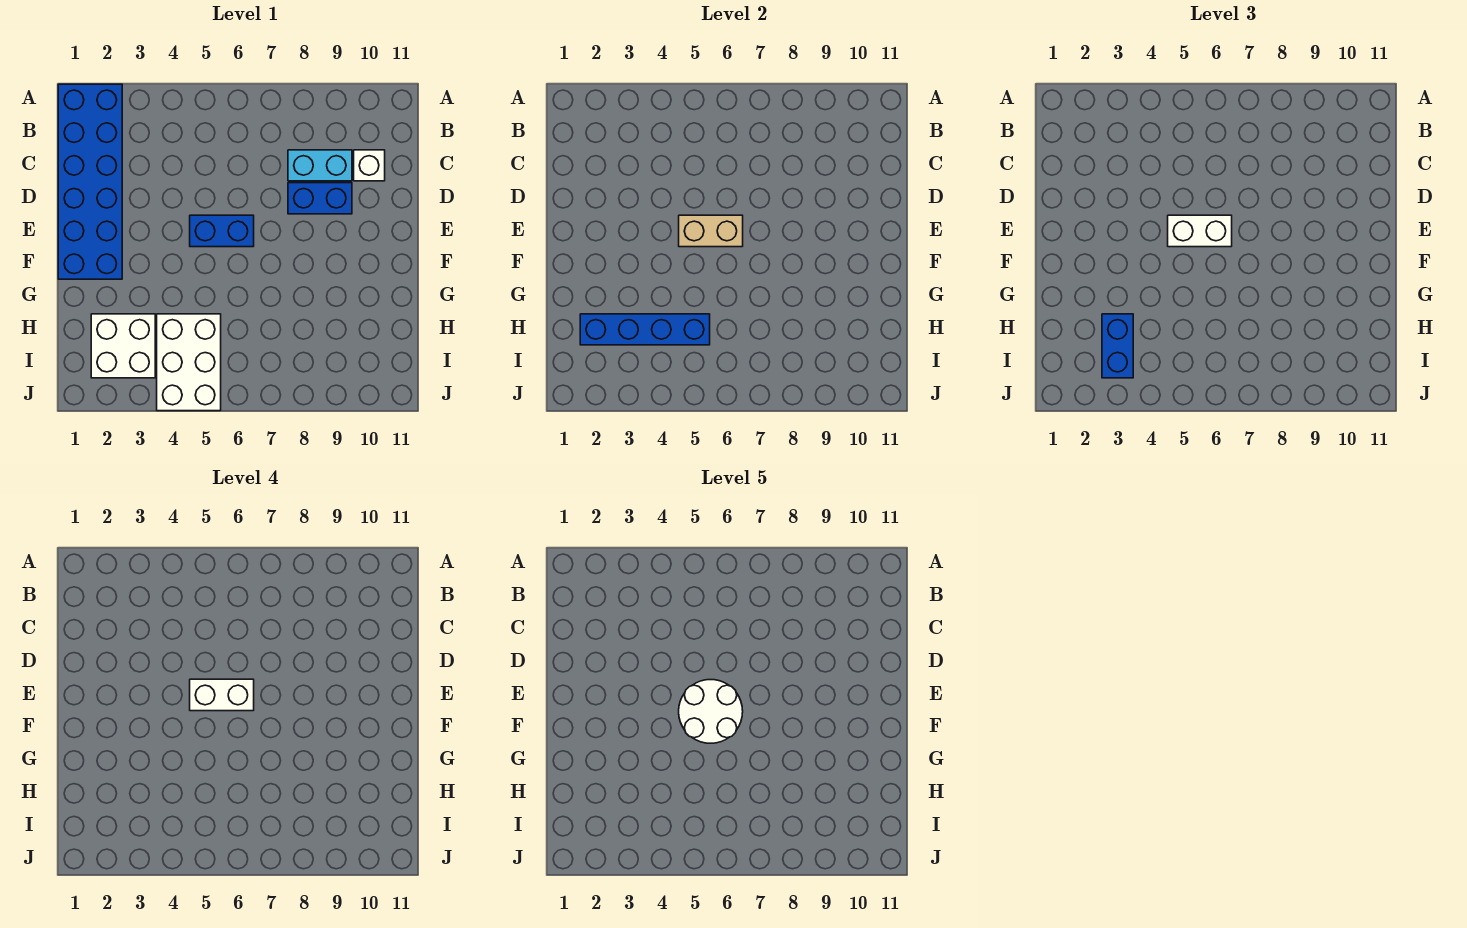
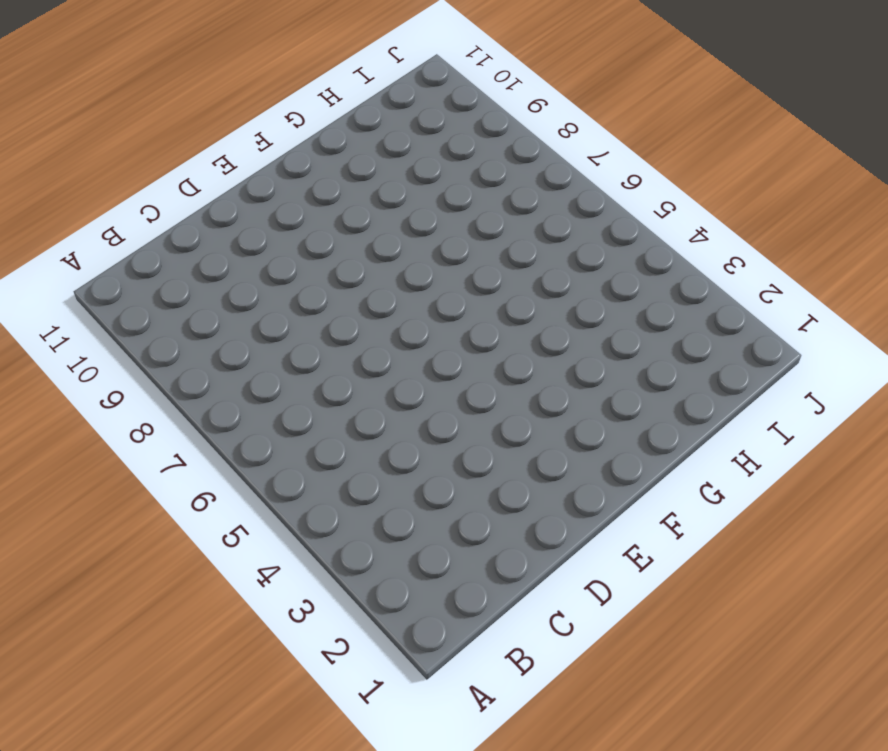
none -> blue brick A1:F2 level 1
none -> cyan brick C8:C9 level 1
none -> white brick C10 level 1

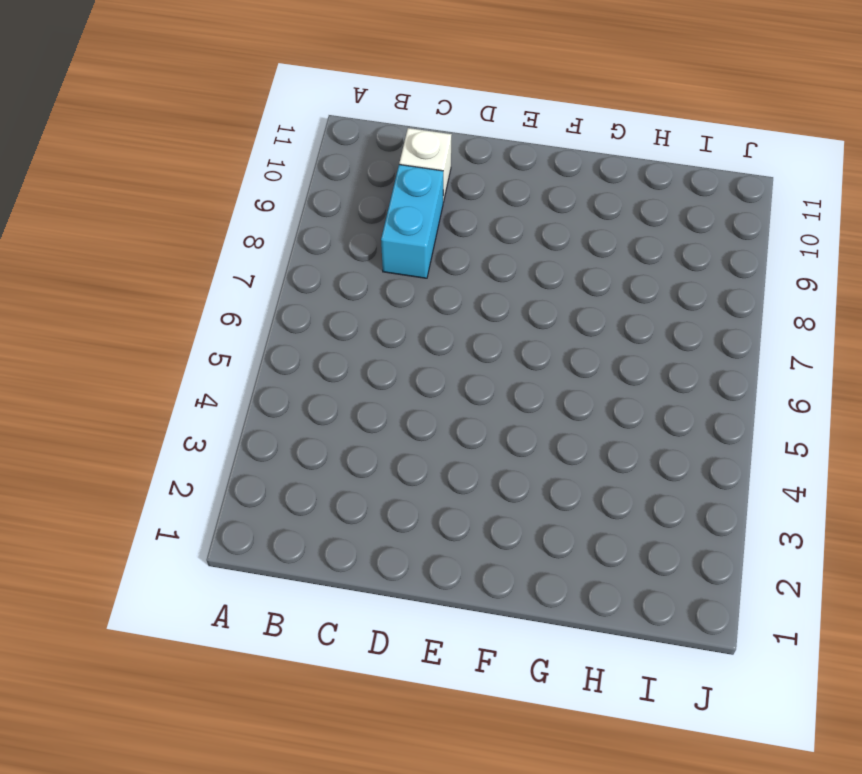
none -> blue brick A1:F2 level 1
none -> blue brick D8:D9 level 1
none -> blue brick E5:E6 level 1

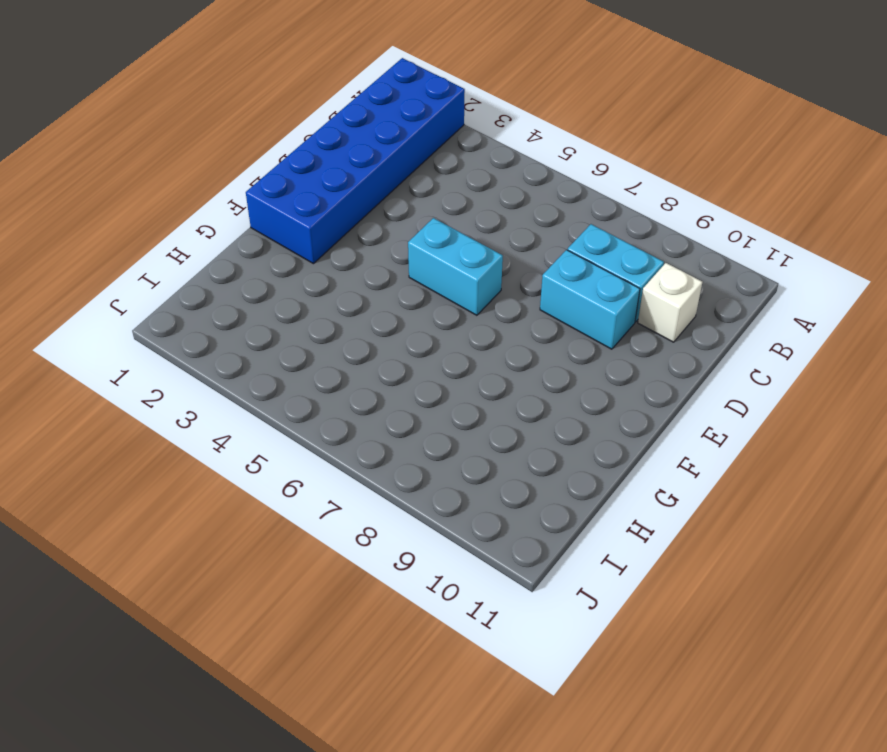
cyan brick D8:D9 level 1 -> blue brick D8:D9 level 1
cyan brick E5:E6 level 1 -> blue brick E5:E6 level 1
none -> white brick H2:I3 level 1
none -> white brick H4:J5 level 1
none -> tan brick E5:E6 level 2

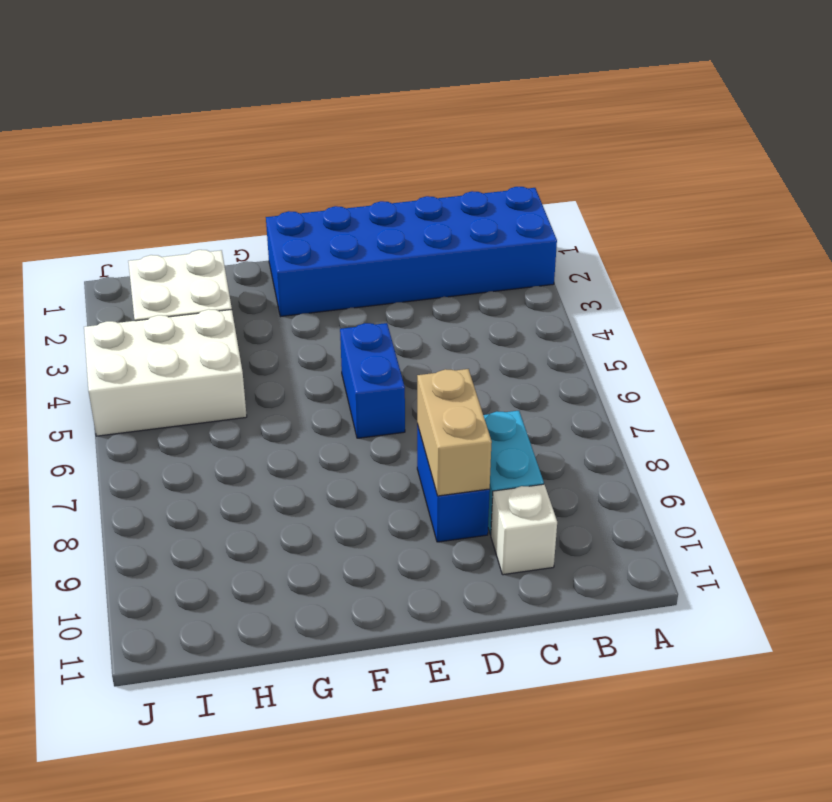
tan brick D8:D9 level 2 -> tan brick E5:E6 level 2
none -> blue brick H2:H5 level 2
none -> white brick E5:E6 level 3
none -> blue brick H3:I3 level 3

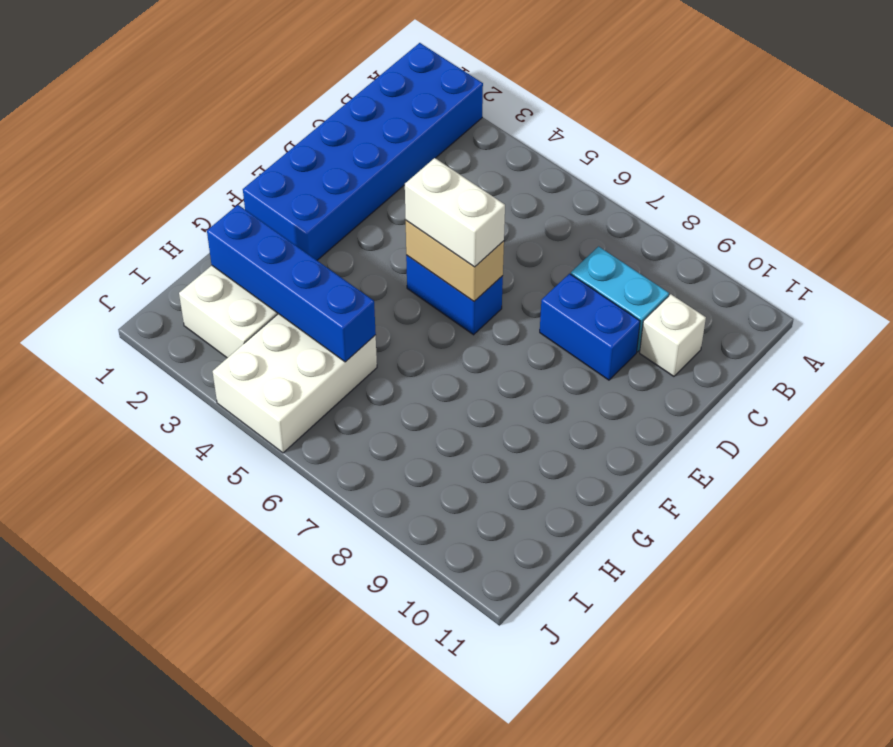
none -> blue brick H3:I3 level 3
none -> white brick E5:E6 level 4
none -> white round brick E5:F6 level 5

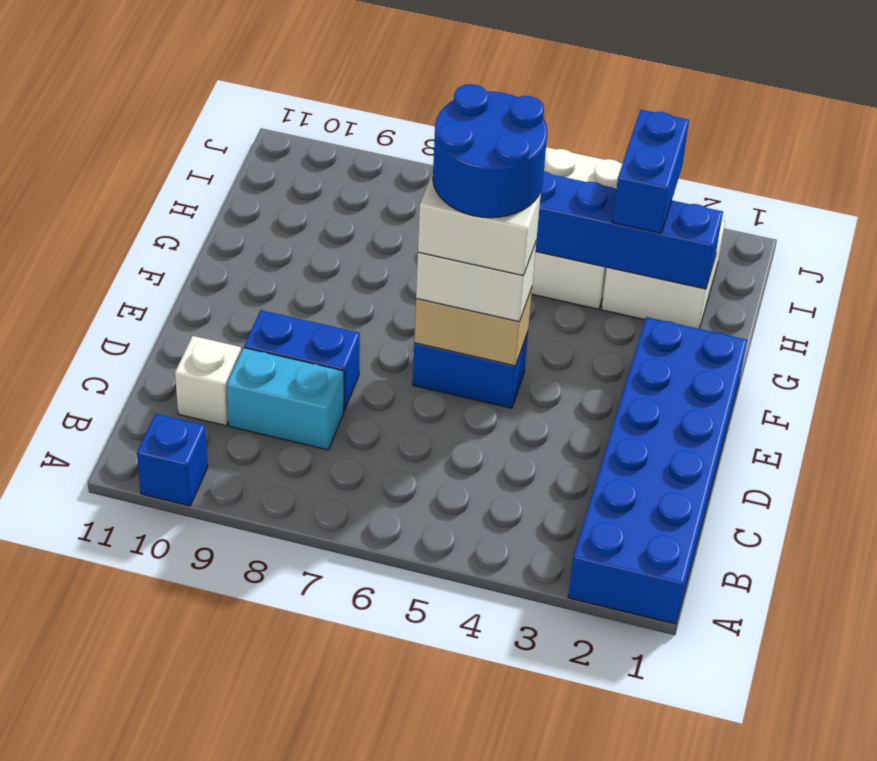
blue brick A10 level 1 -> none
blue round brick E5:F6 level 5 -> white round brick E5:F6 level 5

